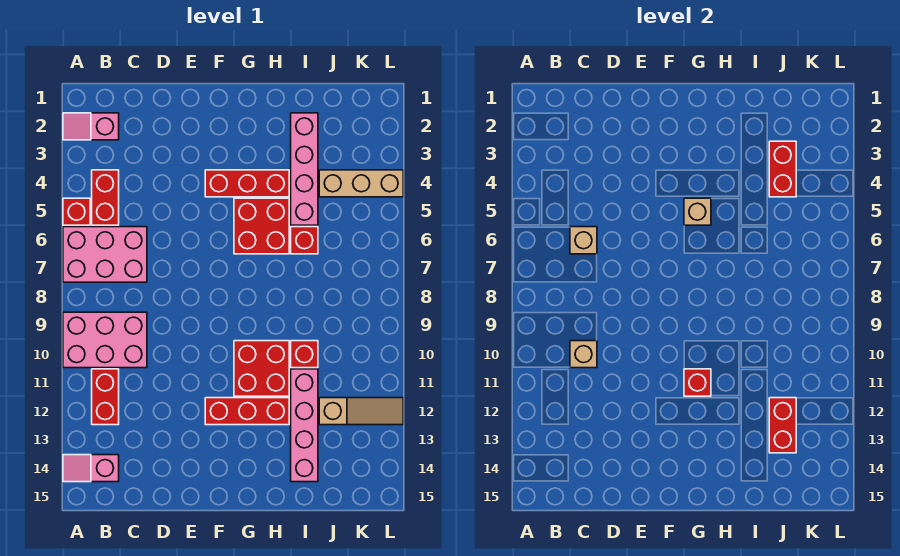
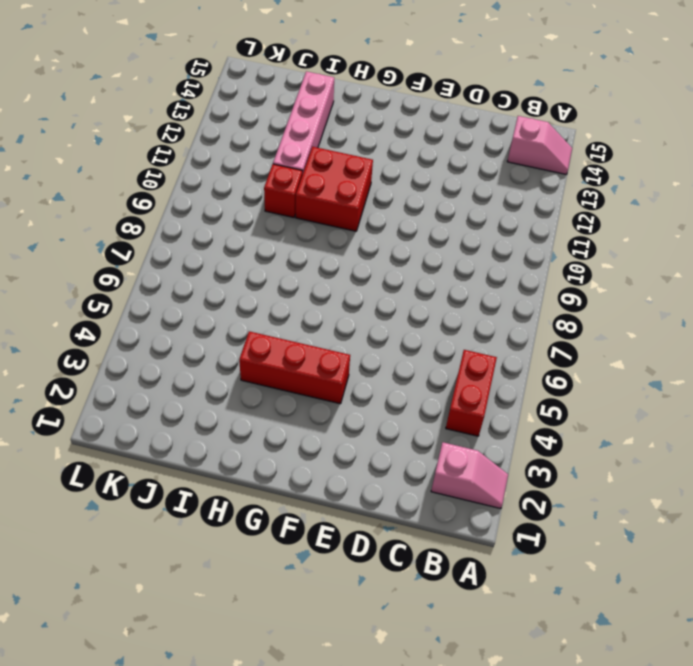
none -> red brick A5 level 1
none -> pink brick A6:C7 level 1
none -> pink brick A9:C10 level 1

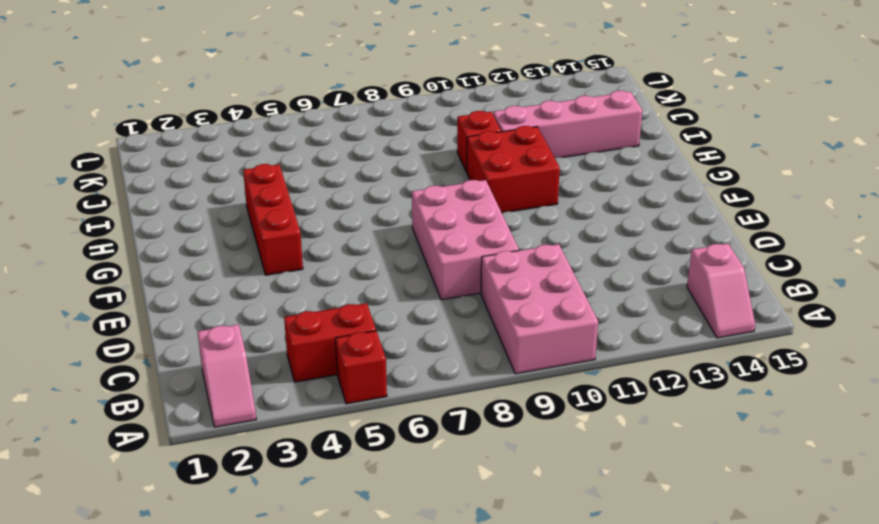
pink brick D8:F9 level 1 -> pink brick A6:C7 level 1
none -> red brick B11:B12 level 1
none -> red brick F12:H12 level 1
none -> red brick G5:H6 level 1

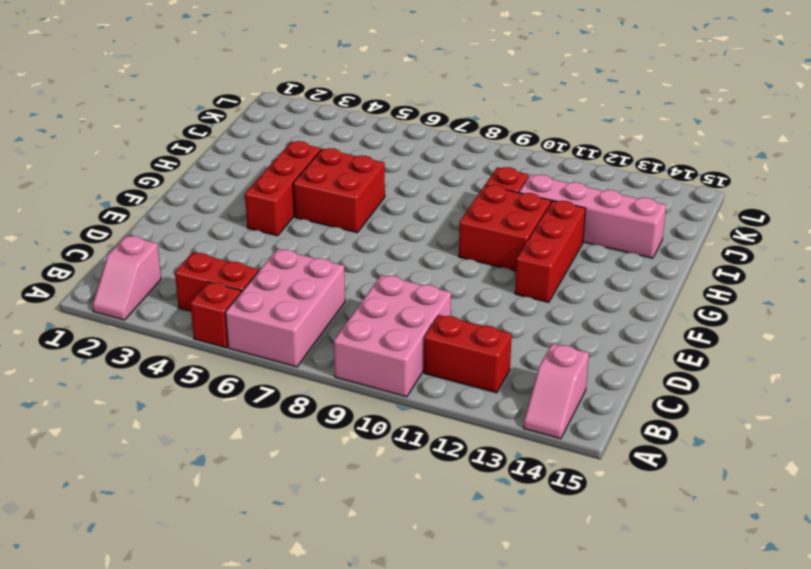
none -> pink brick I2:I5 level 1
none -> red brick I6 level 1
none -> tan brick J4:L4 level 1

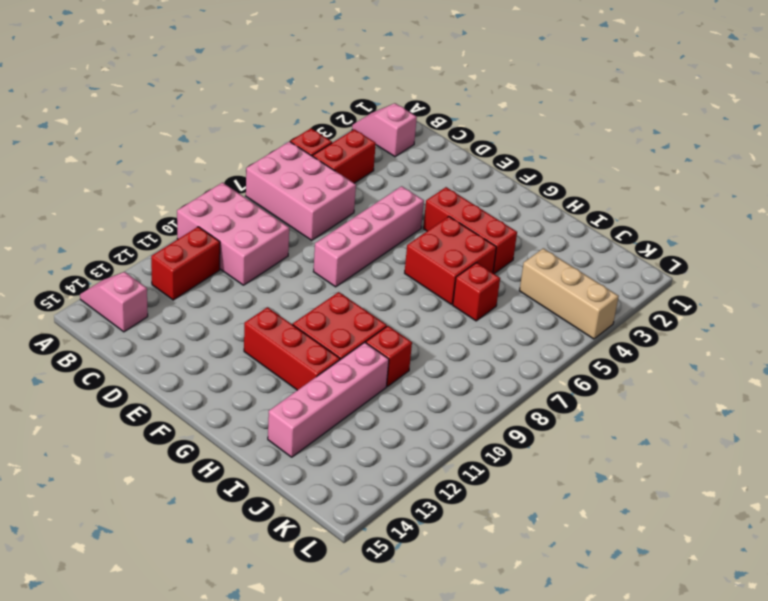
pink brick E5:E8 level 1 -> pink brick I2:I5 level 1
none -> tan slope J12:L12 level 1 top J
none -> tan brick C6 level 2
none -> tan brick C10 level 2

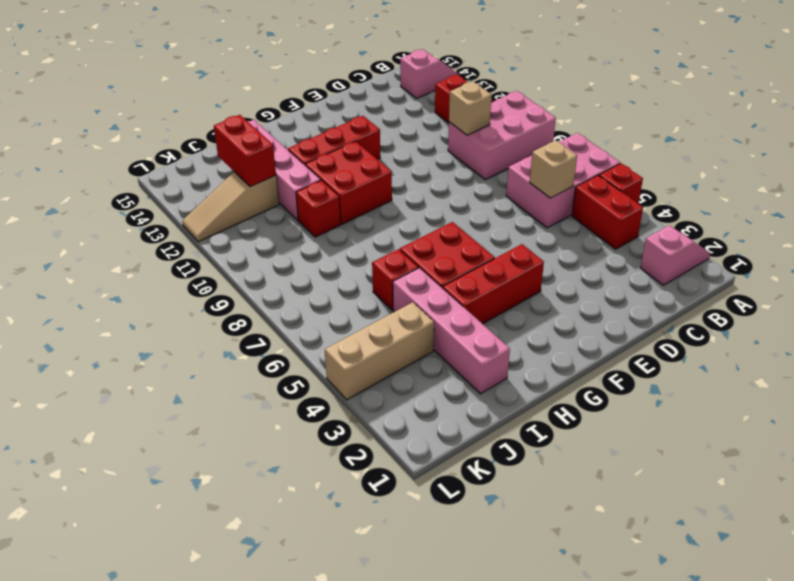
none -> tan brick G5 level 2
none -> red brick G11 level 2
none -> red brick J3:J4 level 2

